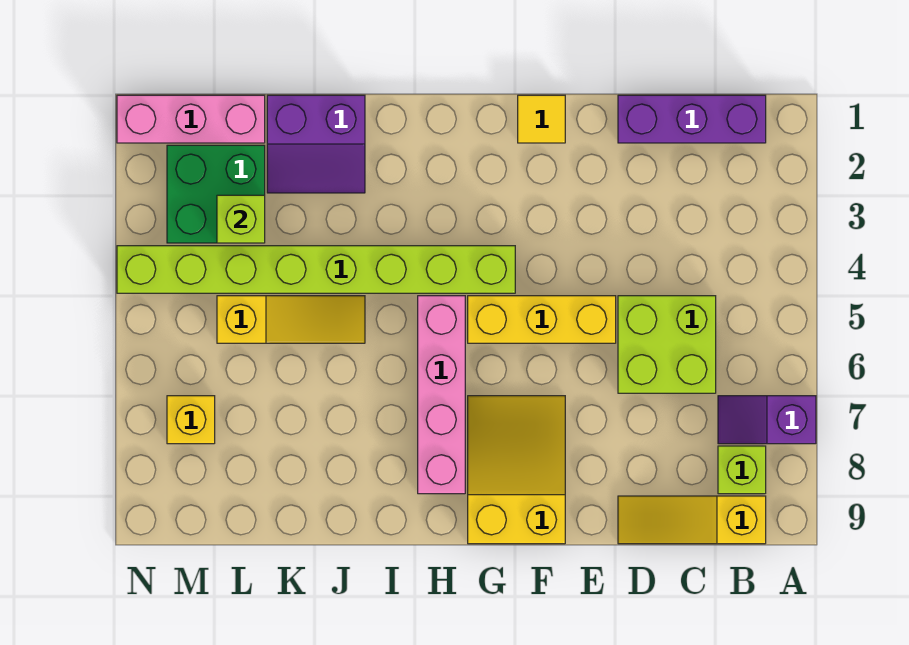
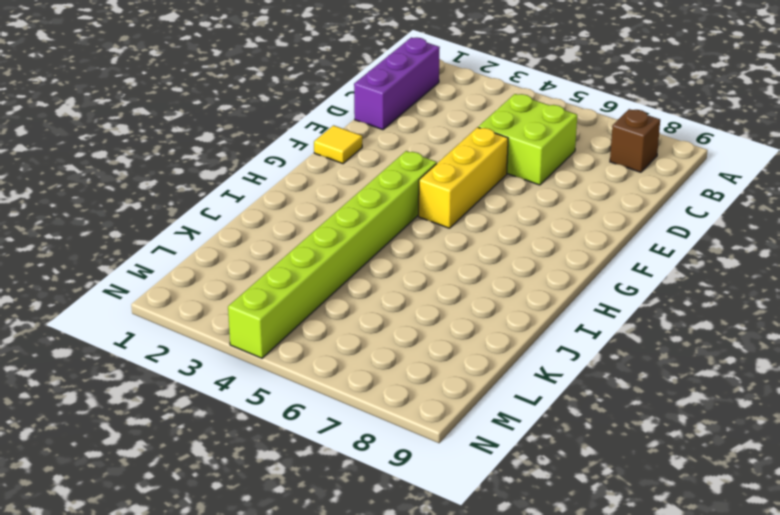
brown brick B8 level 1 -> lime brick B8 level 1
none -> purple slope A7:B7 level 1 top A
none -> yellow slope B9:D9 level 1 top B
none -> yellow slope F7:G9 level 1 top 9

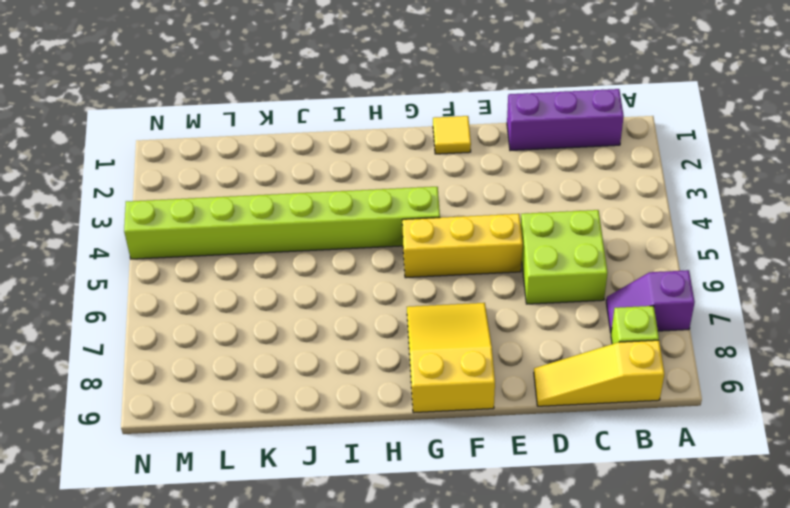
none -> pink brick H5:H8 level 1
none -> purple slope J1:K2 level 1 top 1
none -> yellow slope J5:L5 level 1 top L

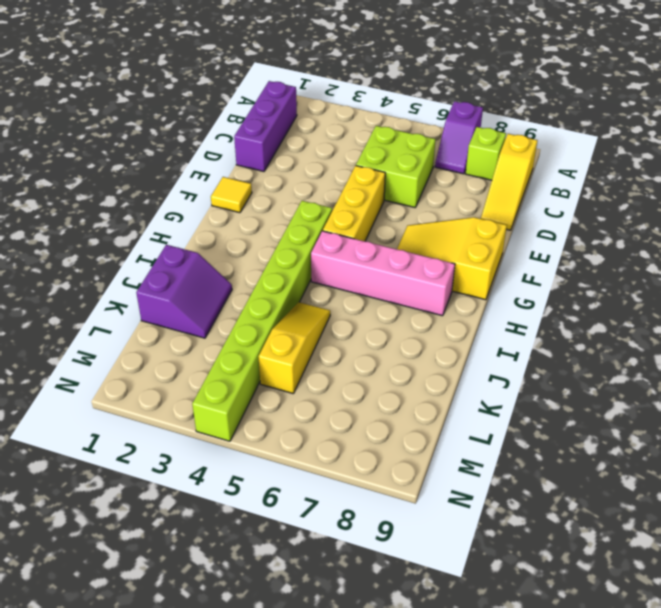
none -> pink brick L1:N1 level 1
none -> green brick L2:M3 level 1
none -> yellow brick M7 level 1

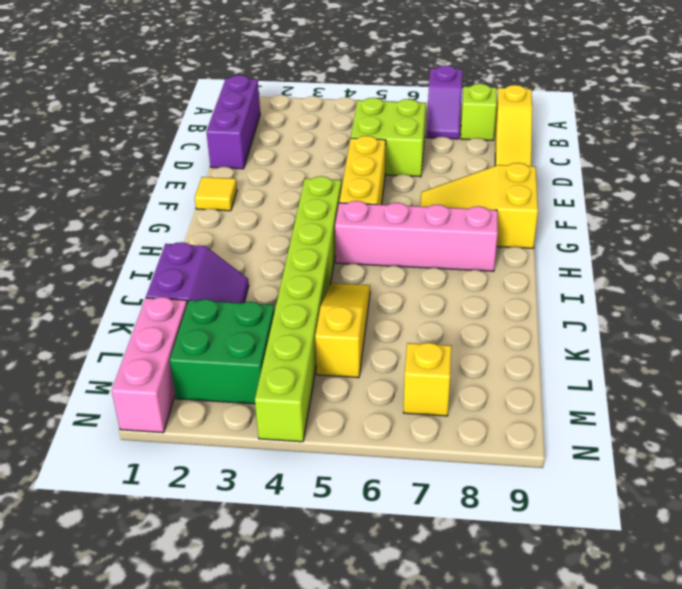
none -> lime brick L3 level 2

